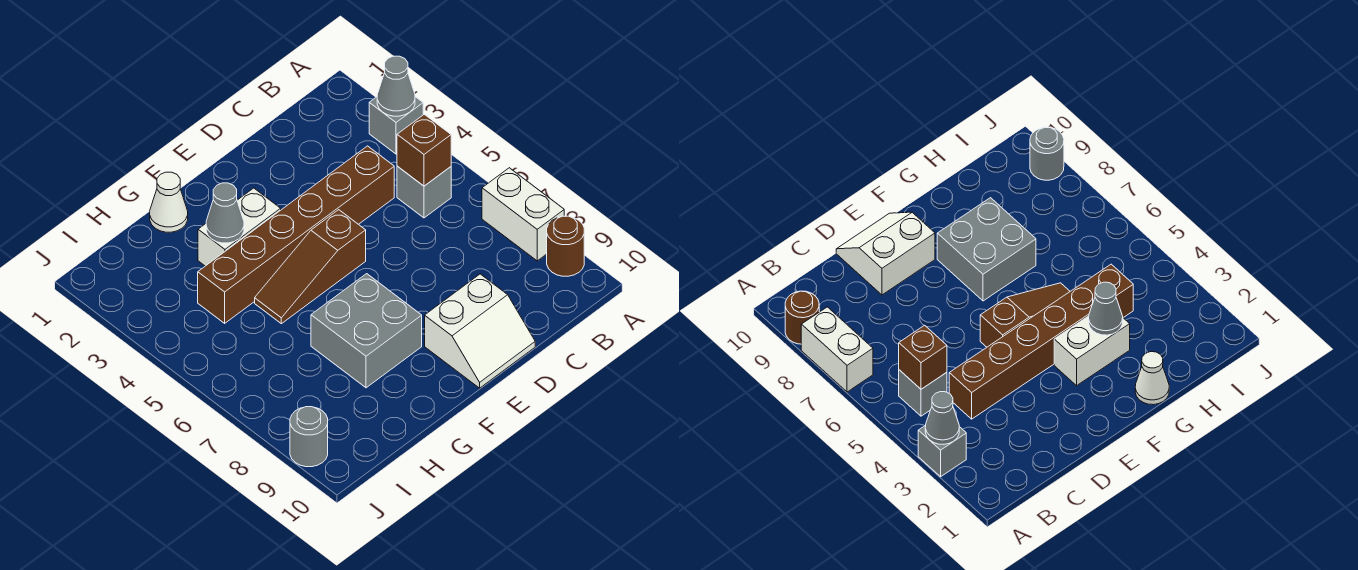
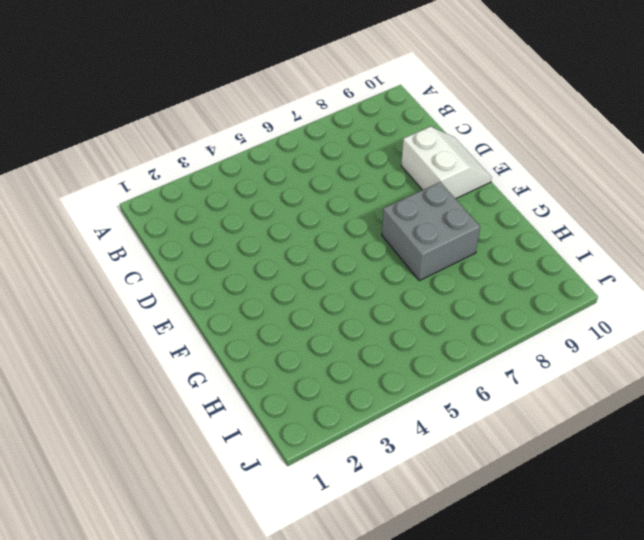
none -> grey brick A3 level 1
none -> white brick A7:A8 level 1
none -> brown round brick A9 level 1

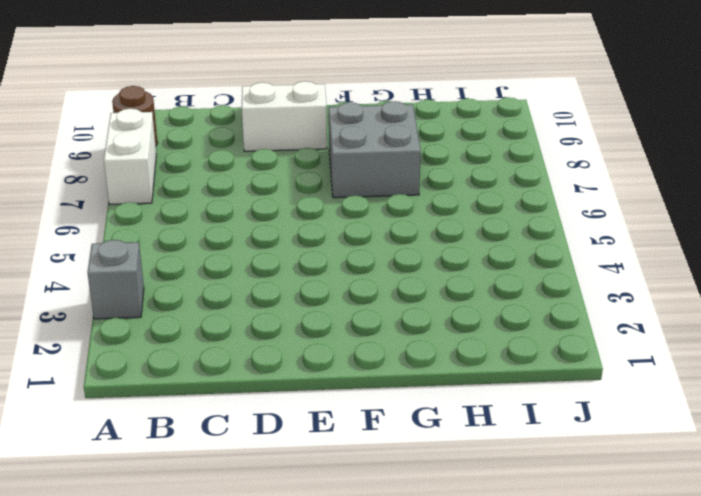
none -> grey brick B5 level 1
none -> brown brick C4:H4 level 1
none -> brown slope E5:G5 level 1 top E

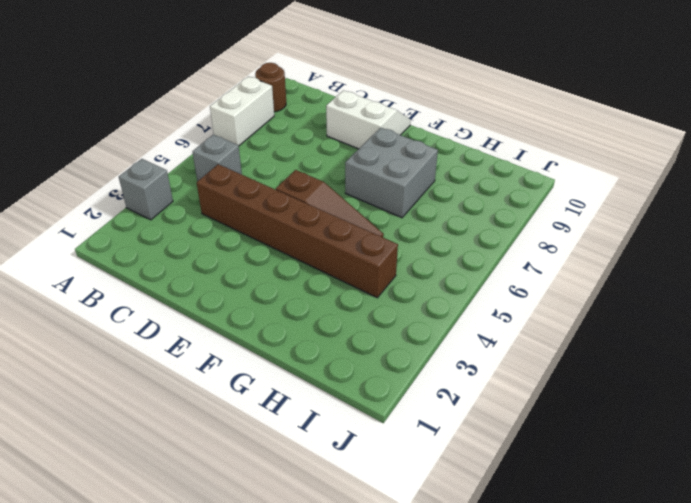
none -> white brick F3:G3 level 1
none -> white cone G1 level 1
none -> grey round brick J9 level 1

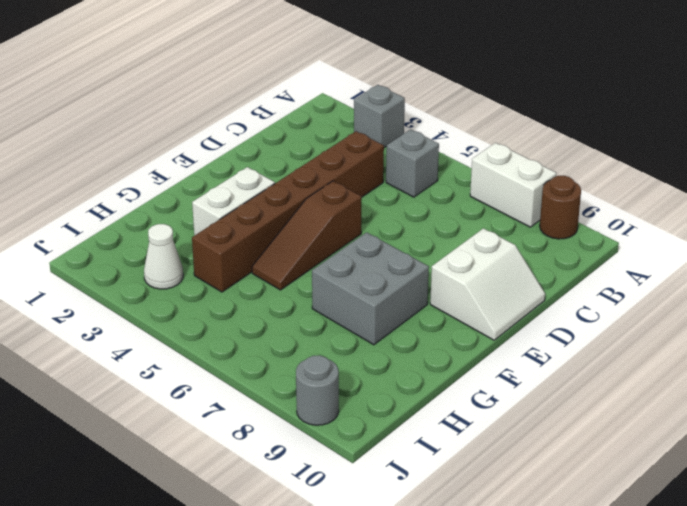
white cone I3 level 1 -> white cone G1 level 1
none -> grey cone A3 level 2
none -> brown brick B5 level 2
none -> grey cone G3 level 2

